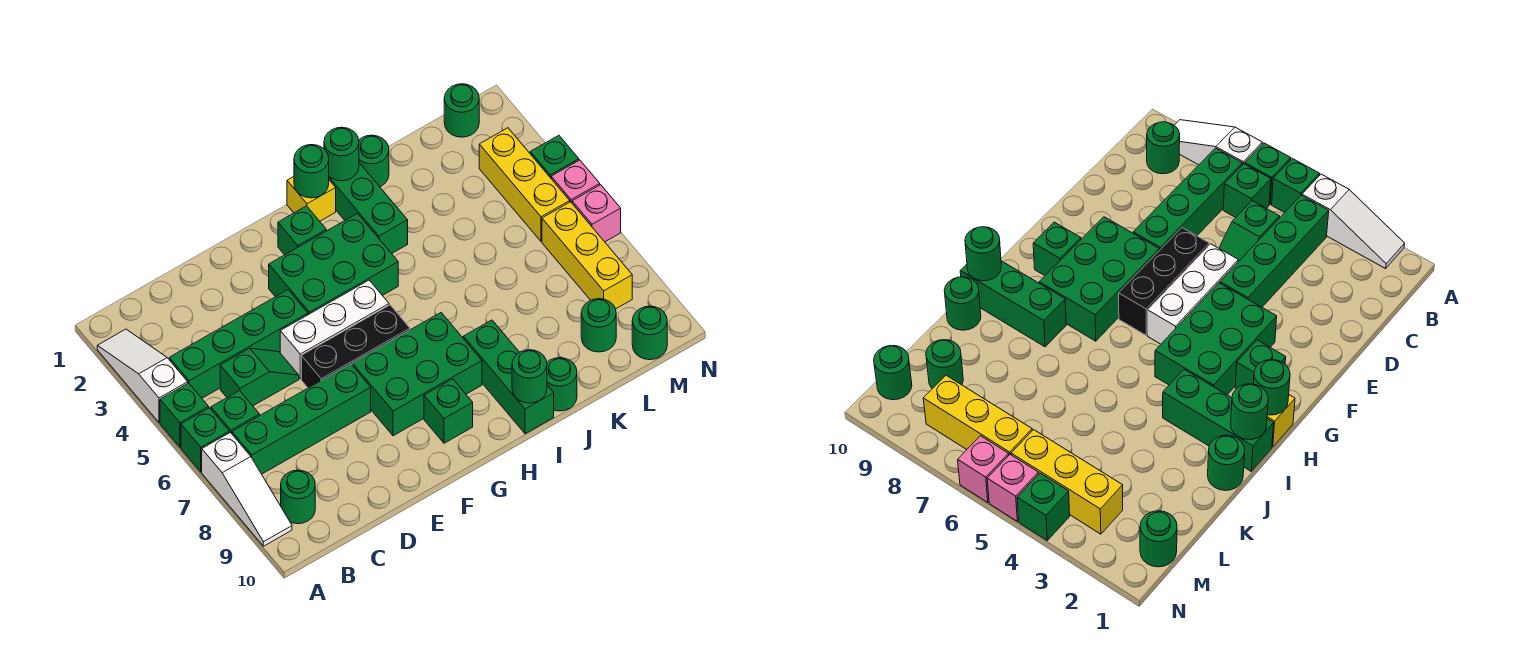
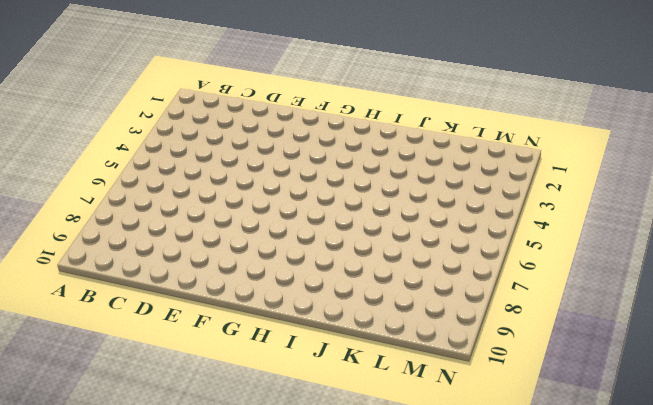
none -> white slope A2:A4 level 1 top 4
none -> green brick A5 level 1
none -> green brick A6 level 1
none -> white slope A7:A9 level 1 top 7

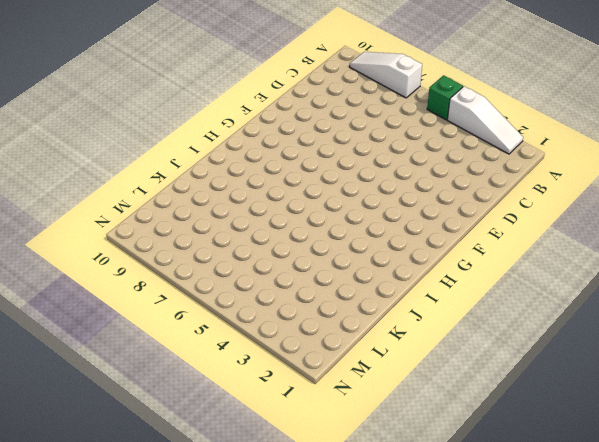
none -> green brick A6 level 1
none -> green brick B4:E4 level 1
none -> green brick B6 level 1
none -> green brick B7:E7 level 1

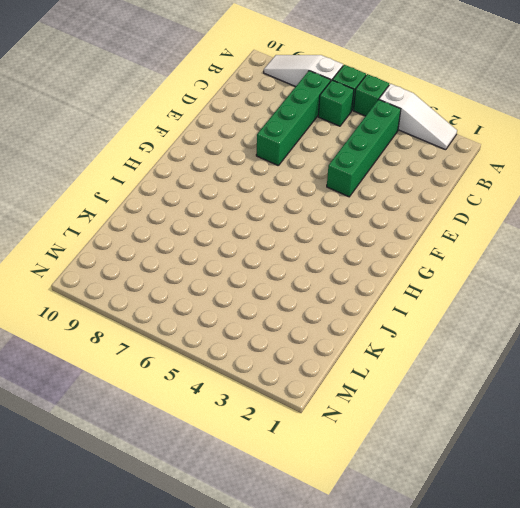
none -> green round brick B9 level 1
none -> green slope C5:D5 level 1 top C
none -> white brick E5:G5 level 1
none -> black brick E6:G6 level 1

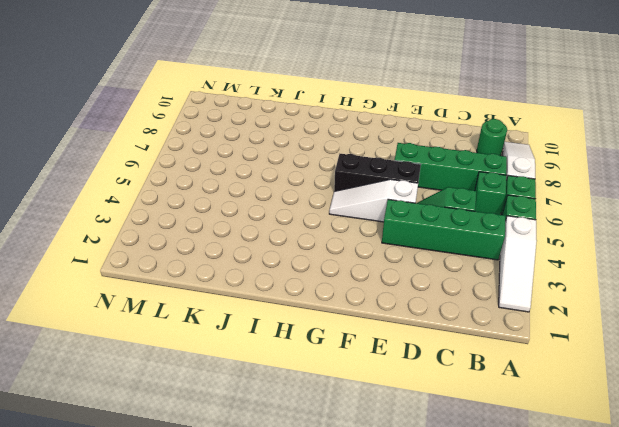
white slope E5:G5 level 1 top E -> white brick E5:G5 level 1
none -> green brick F3:H4 level 1
none -> green brick F7:H8 level 1
none -> green brick G2 level 1
none -> green brick G9 level 1

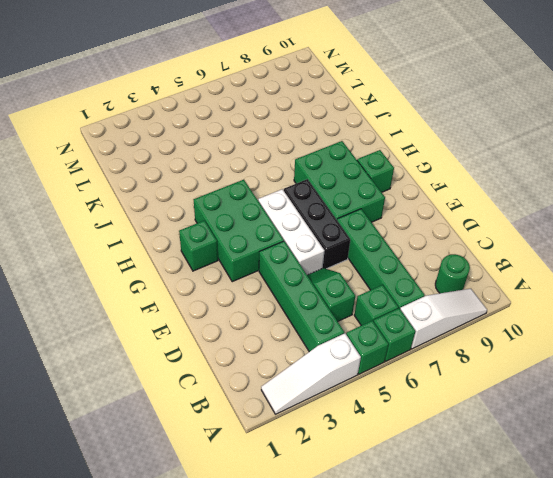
none -> yellow brick H1 level 1
none -> green brick I1:I3 level 1
none -> green brick I8:I10 level 1
none -> green round brick J1 level 1

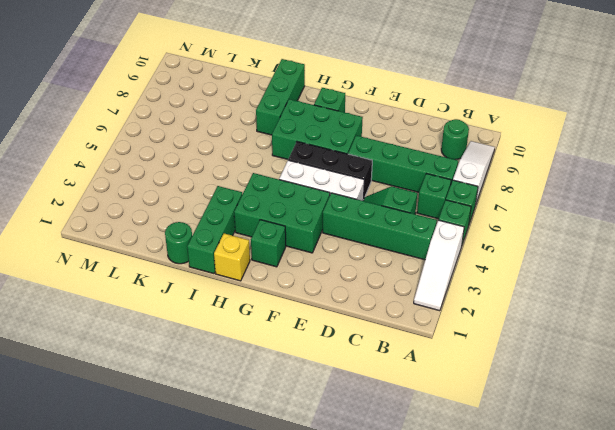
none -> green round brick J10 level 1
none -> green round brick L9 level 1
none -> green round brick M1 level 1
none -> yellow brick M3:M5 level 1

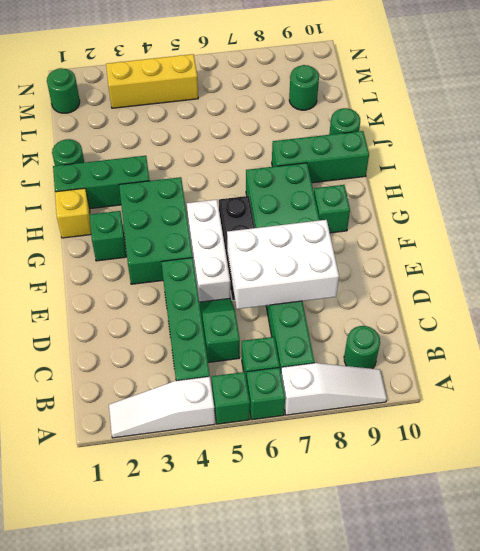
white brick D6:E8 level 2 -> none
none -> yellow brick M6:M8 level 1
none -> green round brick M10 level 1
none -> green brick N4 level 1
none -> pink brick N5 level 1

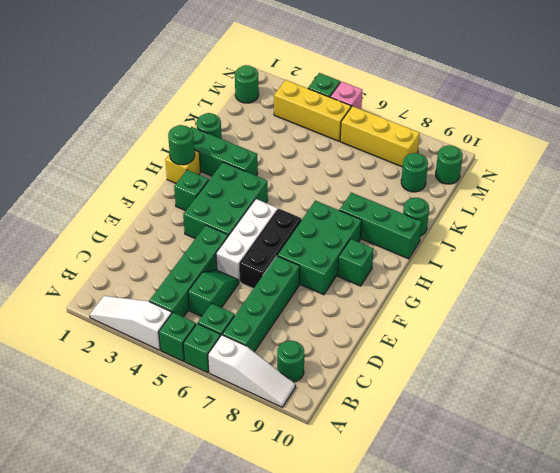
none -> pink brick N6 level 1
none -> green round brick I1 level 2
none -> green round brick I10 level 2

